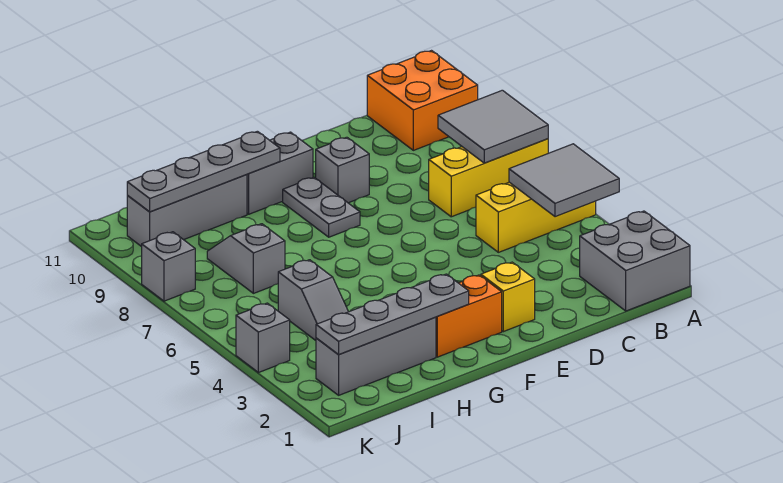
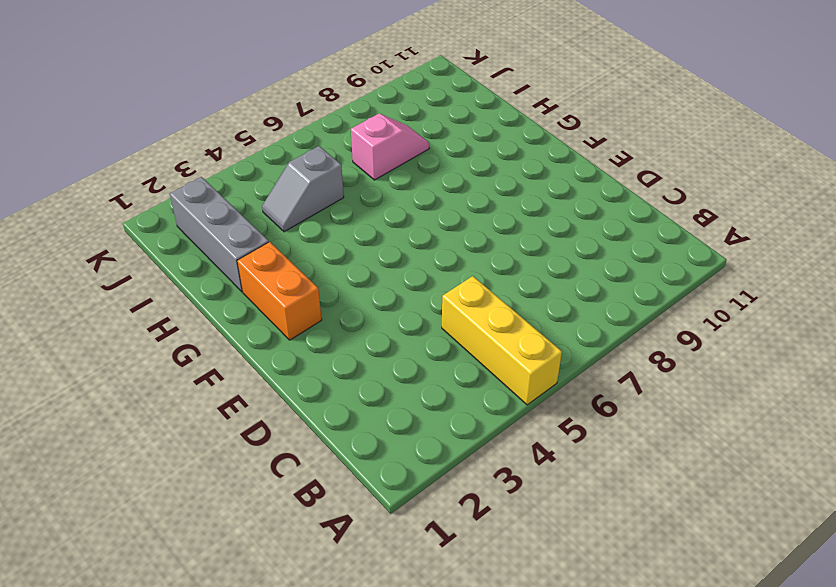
pink slope I7:I8 level 1 top 7 -> grey slope I7:I8 level 1 top 7
none -> grey brick A1:B2 level 1
none -> yellow brick A7:C7 level 1
none -> orange brick A10:B11 level 1

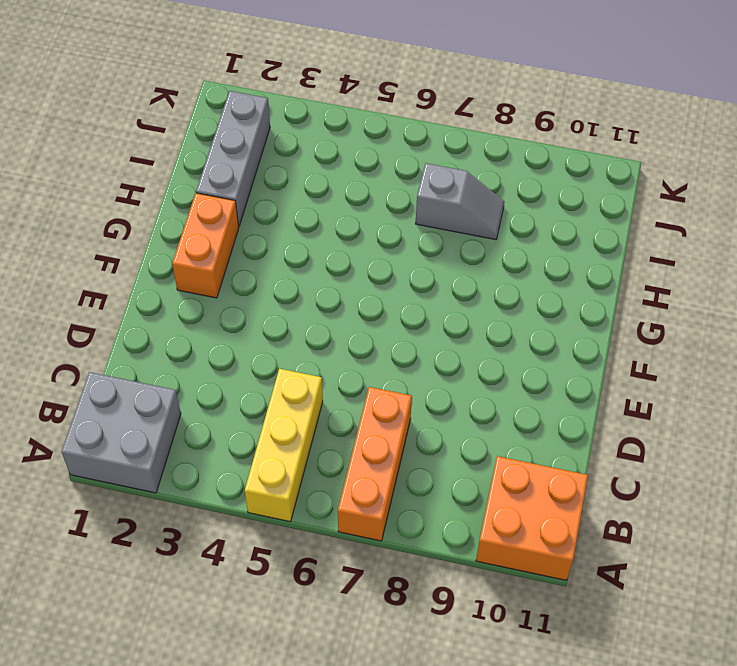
orange brick A7:C7 level 1 -> yellow brick A7:C7 level 1
none -> yellow brick E2 level 1
none -> grey brick E9 level 1
none -> grey plate F8:F9 level 1

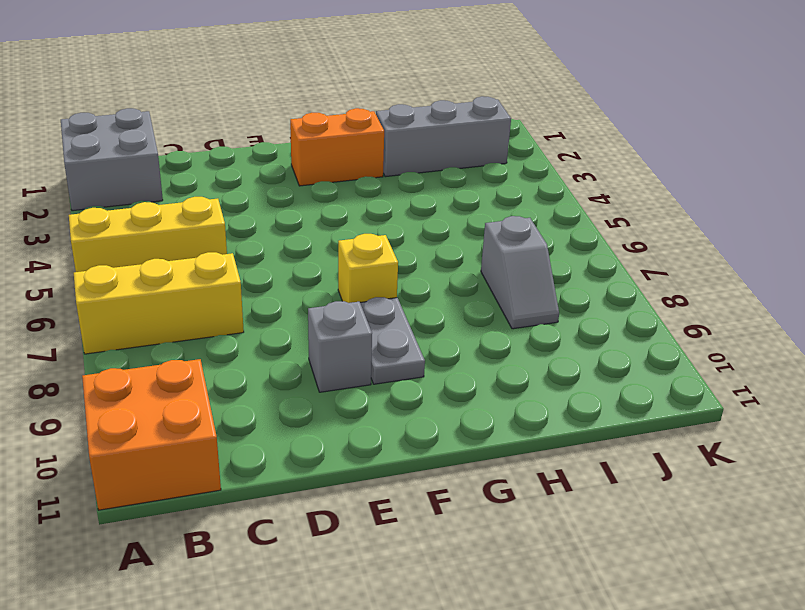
yellow brick F7 level 1 -> yellow brick E2 level 1
none -> grey brick F10:G10 level 1
none -> grey brick H10:J10 level 1
none -> grey slope I4:I5 level 1 top 5

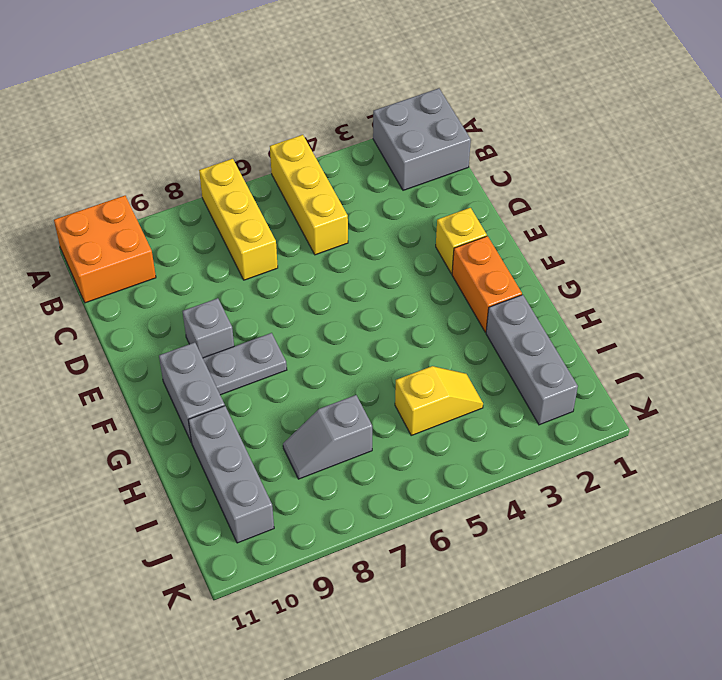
yellow slope I4:I5 level 1 top 5 -> grey slope I4:I5 level 1 top 5
none -> grey brick K4 level 1
none -> grey brick K8 level 1
none -> grey tile A4:B5 level 2

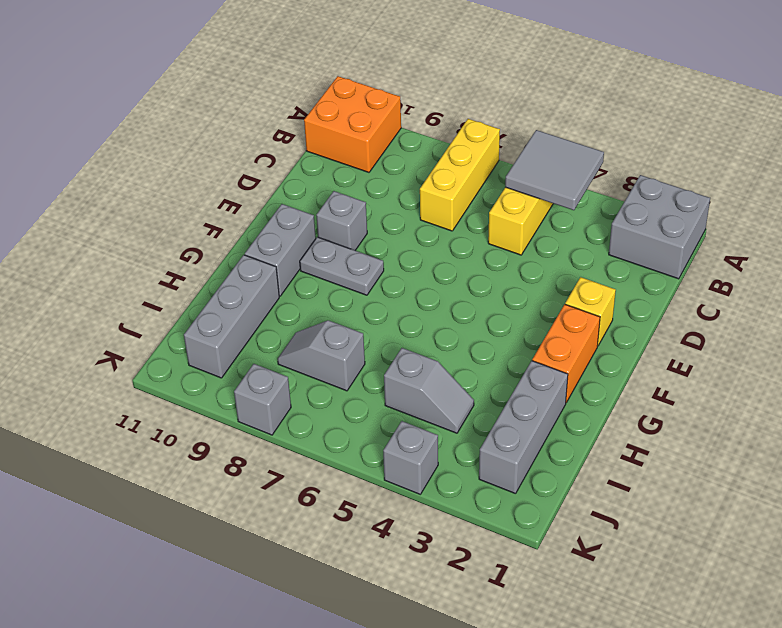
none -> grey tile A7:B8 level 2
none -> grey plate G2:J2 level 2
none -> grey plate G10:J10 level 2

